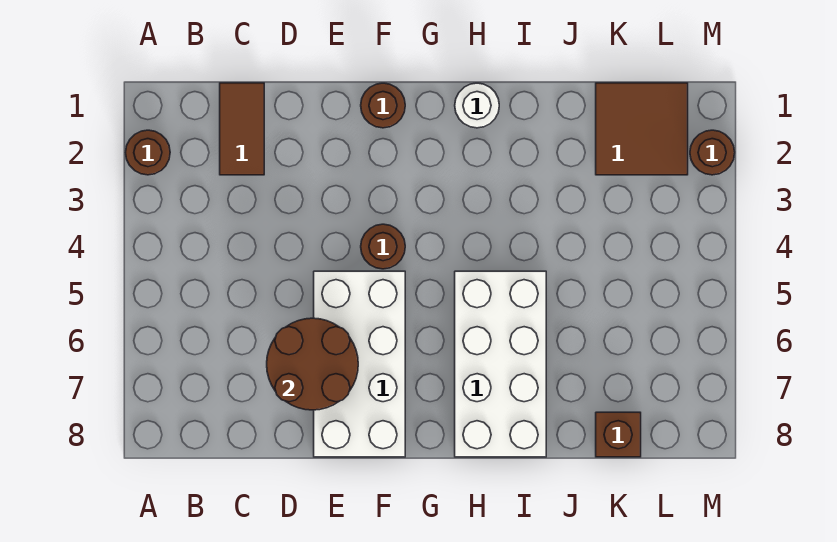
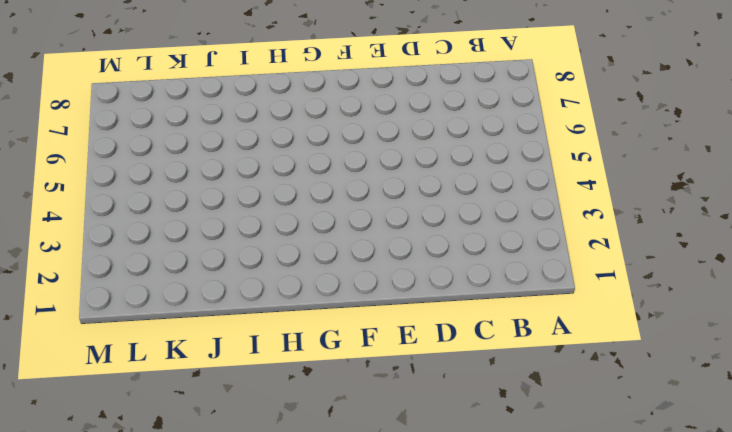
none -> brown round brick A2 level 1
none -> brown tile C1:C2 level 1

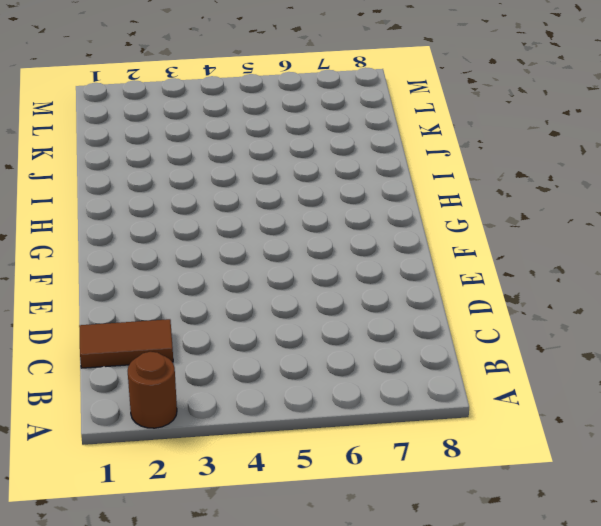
none -> white brick E5:F8 level 1
none -> brown round brick F1 level 1

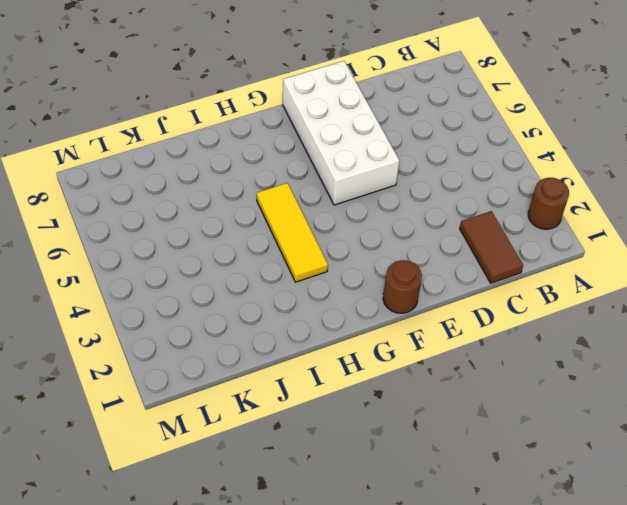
yellow tile H3:H5 level 1 -> white brick H5:I8 level 1
none -> brown round brick F4 level 1
none -> white round brick H1 level 1

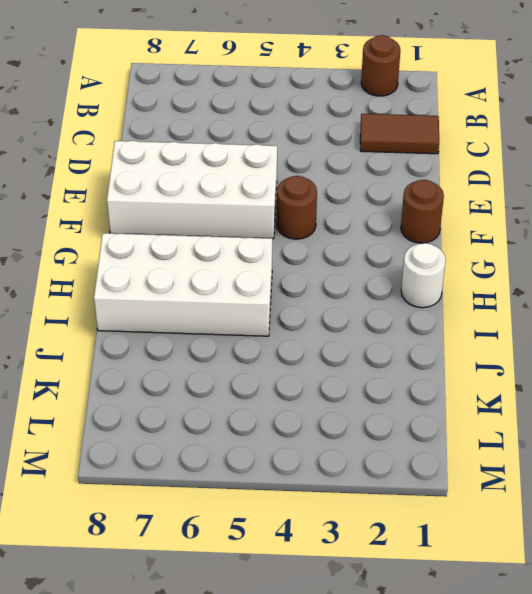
none -> brown tile K1:L2 level 1
none -> brown brick K8 level 1

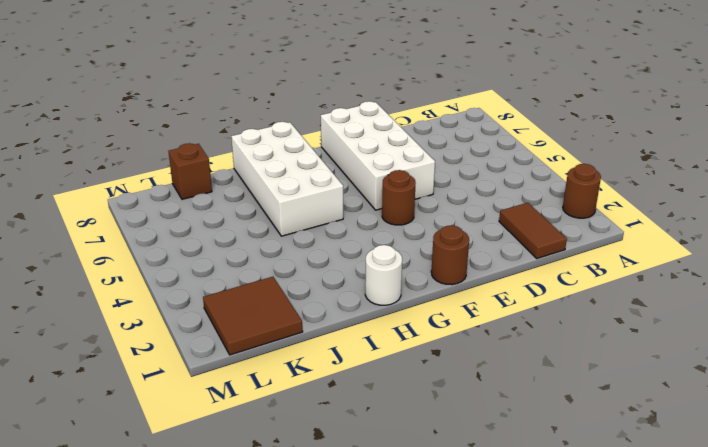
none -> brown round brick M2 level 1
none -> brown round brick D6:E7 level 2

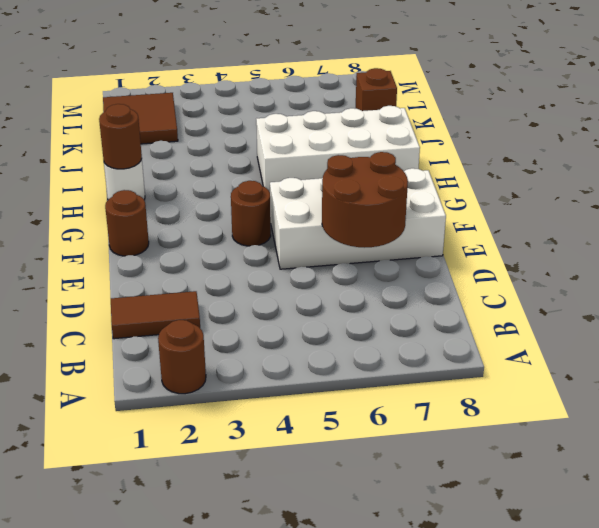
brown round brick H1 level 2 -> brown round brick M2 level 1

